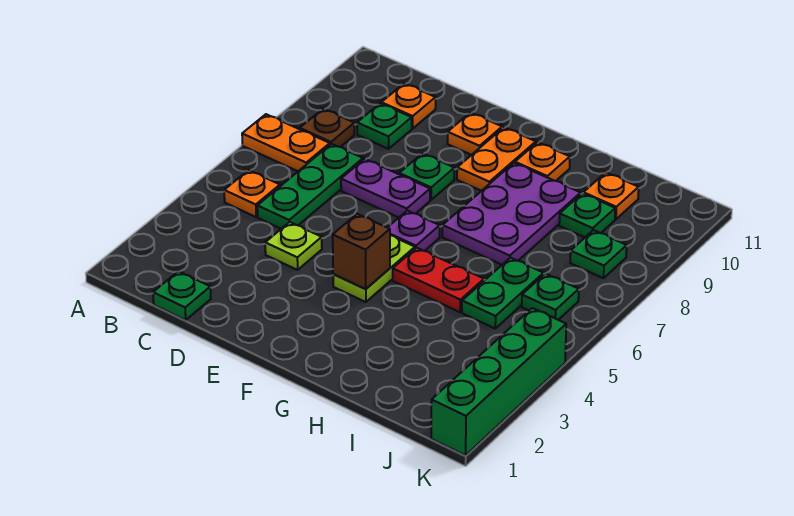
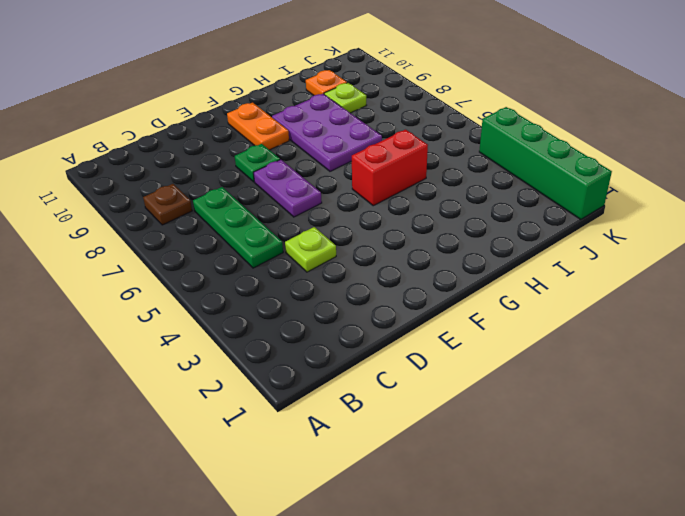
purple plate E6:E7 level 1 -> purple plate D7:E7 level 1
red brick G5:H5 level 1 -> red plate G5:H5 level 1
lime plate I9 level 1 -> green plate I9 level 1
none -> orange plate A7:B7 level 1
none -> orange plate B5 level 1
none -> green plate C1 level 1

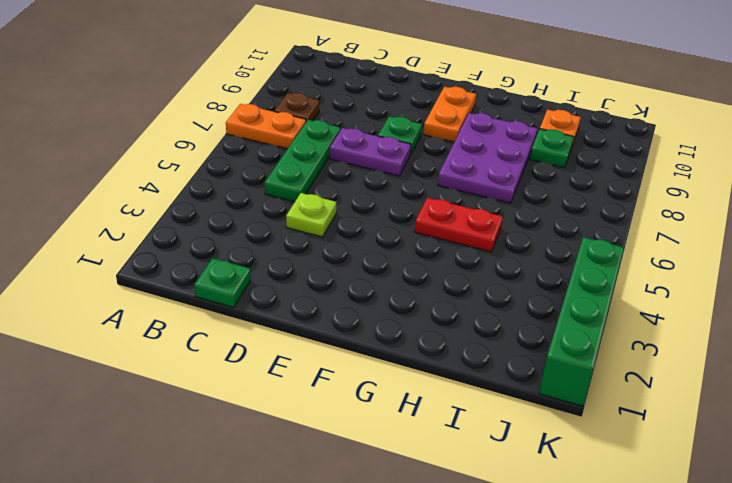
none -> orange plate B5 level 1
none -> green plate C9 level 1
none -> orange plate C10 level 1

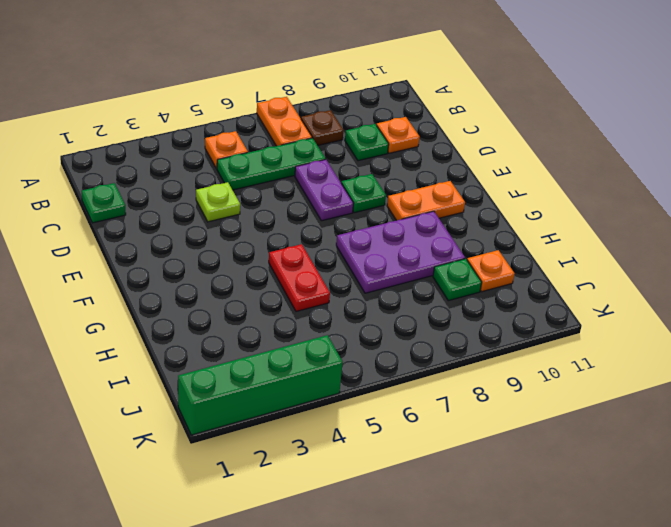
none -> orange plate E10 level 1
none -> lime plate F4:F5 level 1
none -> purple plate F6 level 1

